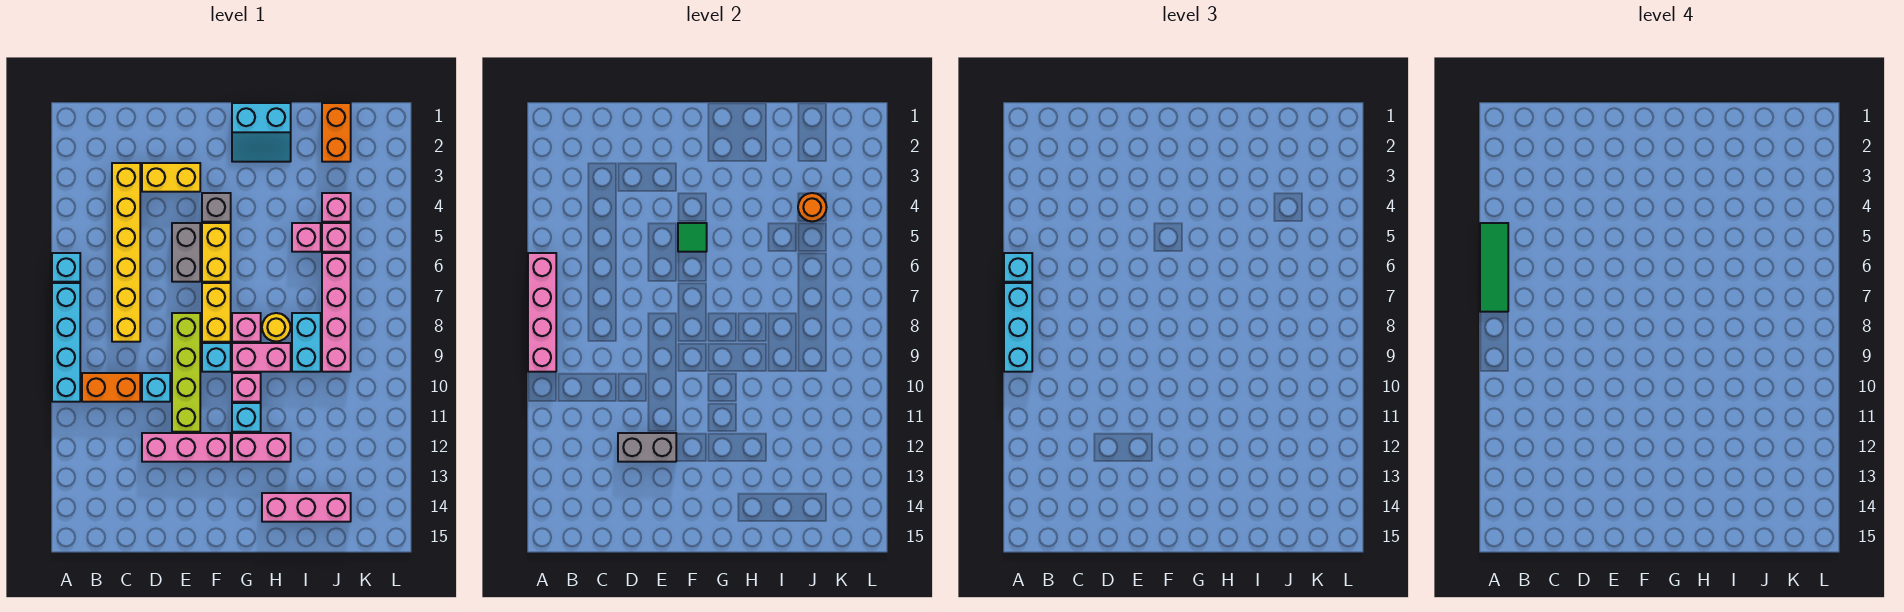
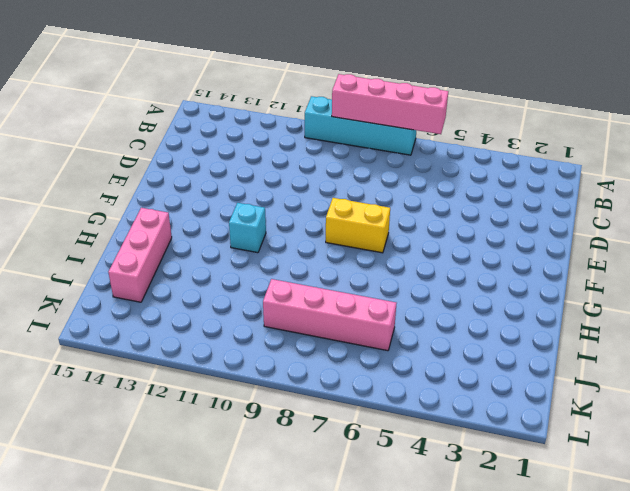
none -> cyan brick A6 level 1
none -> orange brick B10:C10 level 1
none -> yellow brick C3:C8 level 1
none -> yellow brick D3:E3 level 1

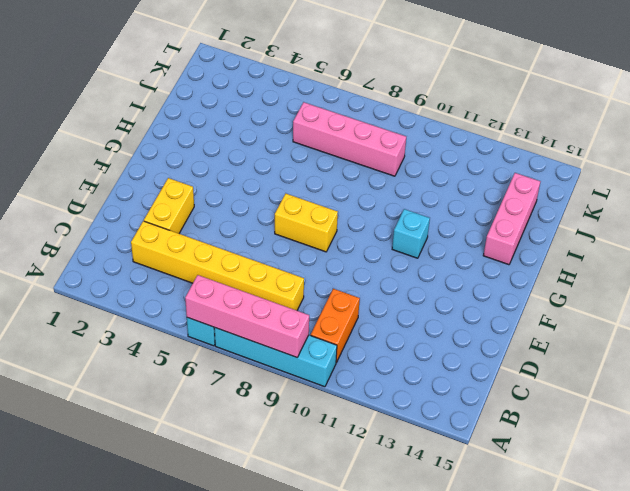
none -> cyan brick D10 level 1
none -> pink brick D12:F12 level 1
none -> grey brick E5:E6 level 1
none -> lime brick E8:E11 level 1

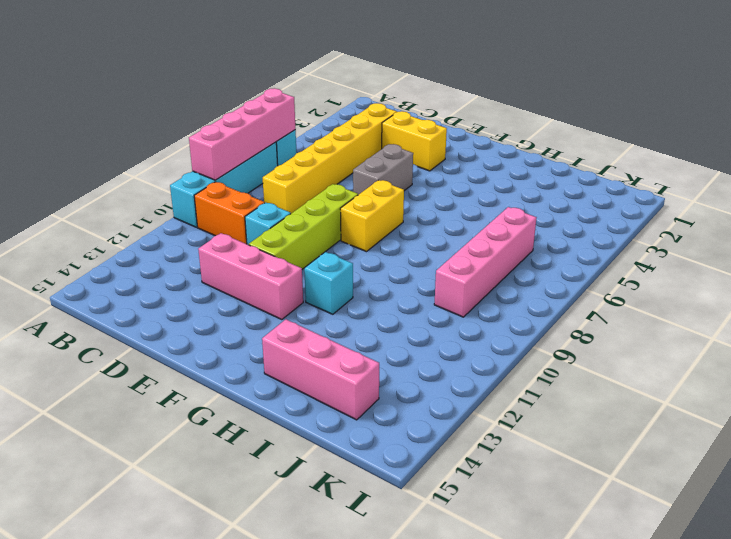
none -> grey brick F4 level 1
none -> yellow brick F5:F6 level 1
none -> cyan brick F9 level 1
none -> cyan slope G1:H2 level 1 top 1

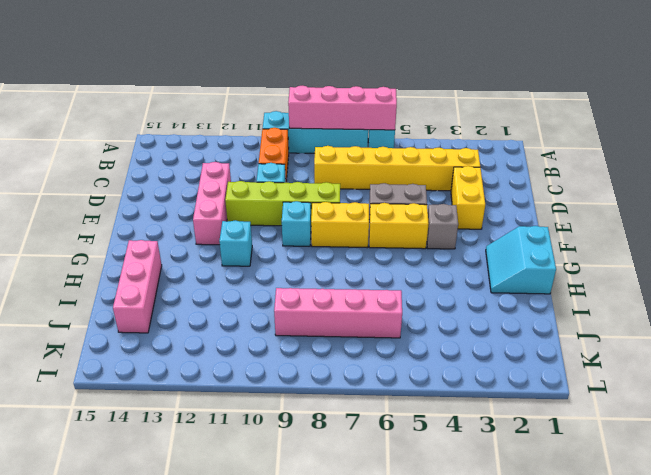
none -> pink brick G8 level 1
none -> pink brick G9:H9 level 1
none -> pink brick G10 level 1
none -> pink brick G12:H12 level 1

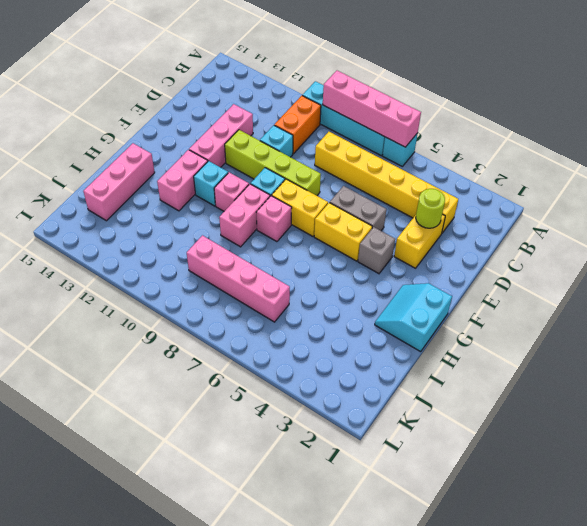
lime round brick D3 level 2 -> none
none -> yellow round brick H8 level 1
none -> pink brick I5 level 1
none -> cyan brick I8:I9 level 1
none -> orange brick J1:J2 level 1

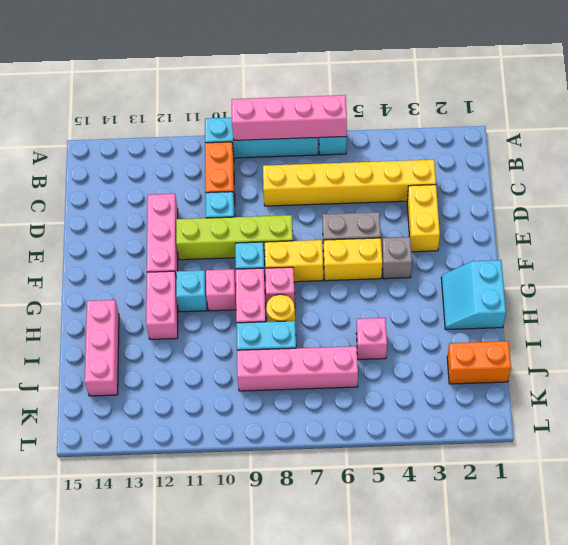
none -> pink brick J4 level 1
none -> pink brick J5 level 1
none -> grey brick D12:E12 level 2
none -> green tile F5 level 2

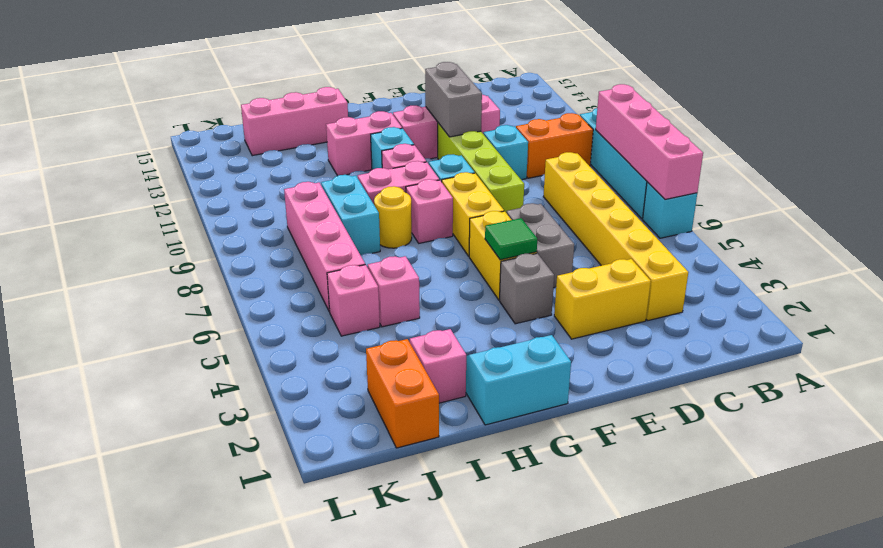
grey brick E11:E12 level 2 -> grey brick D12:E12 level 2
pink brick I2 level 1 -> pink brick J4 level 1
none -> orange round brick J4 level 2
none -> cyan brick A6 level 3
none -> cyan brick A7:A9 level 3
none -> green tile A5:A7 level 4

